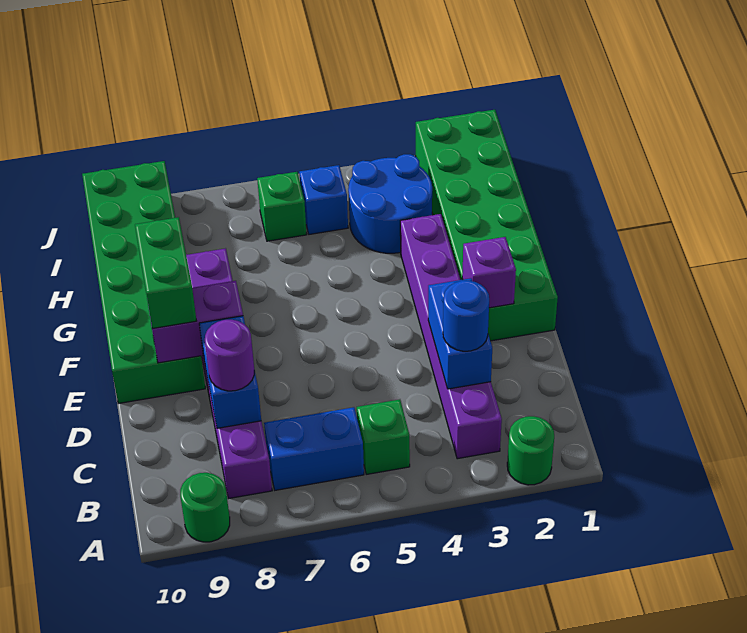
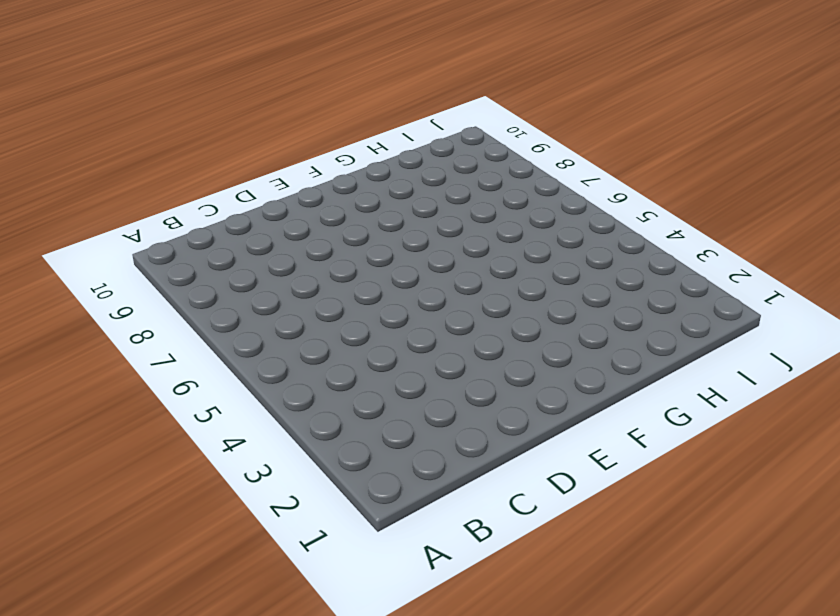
none -> green round brick A2 level 1
none -> green round brick A9 level 1
none -> purple brick B3:G3 level 1

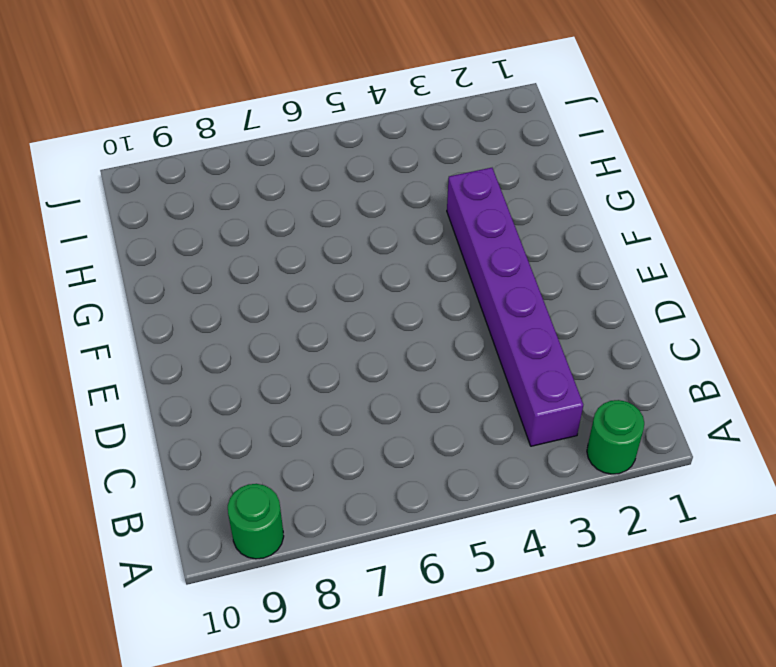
none -> green brick B5 level 1
none -> blue brick B6:B7 level 1
none -> purple brick B8:G8 level 1

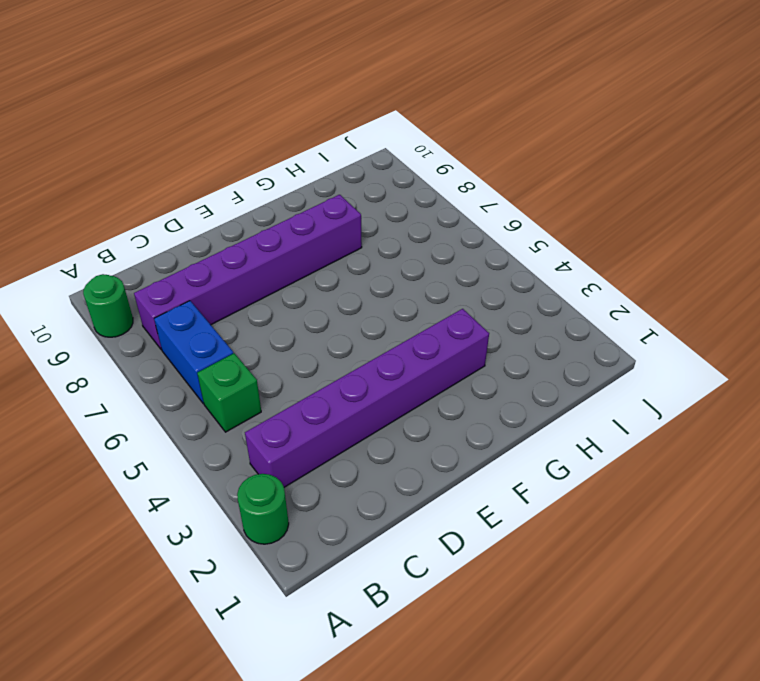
none -> green brick E1:J2 level 1
none -> green brick E9:J10 level 1
none -> blue round brick H3:I4 level 1

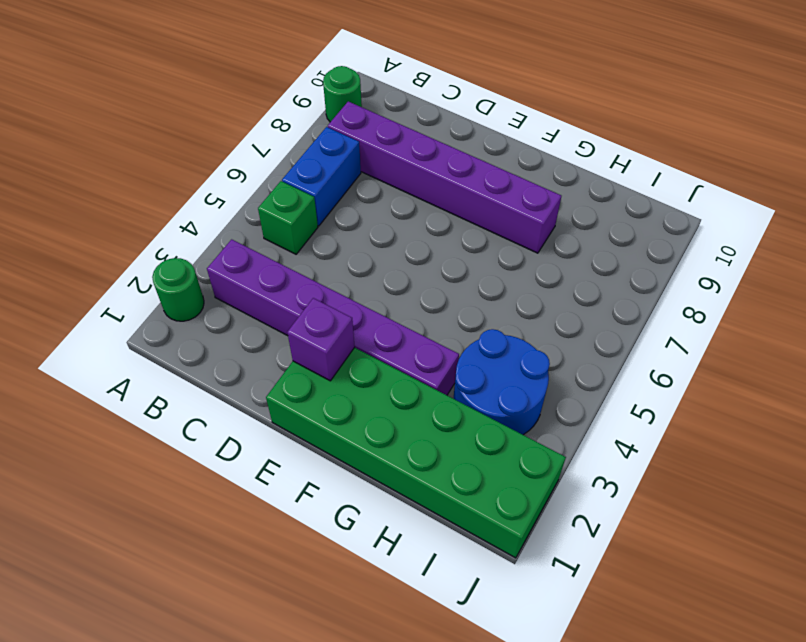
none -> green brick E9:J10 level 1
none -> blue brick I5 level 1
none -> green brick I6 level 1

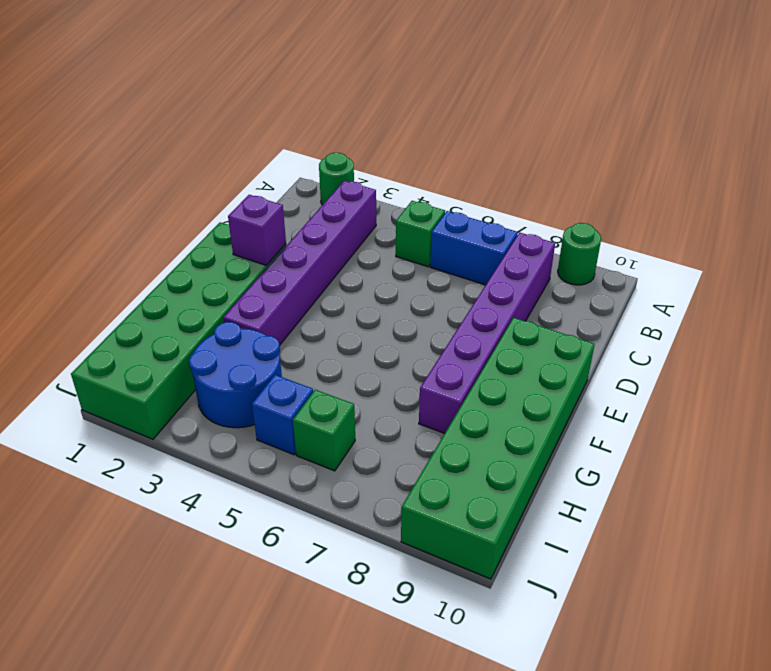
none -> blue brick C3:D3 level 2
none -> blue brick C8:D8 level 2
none -> purple brick E8:E9 level 2

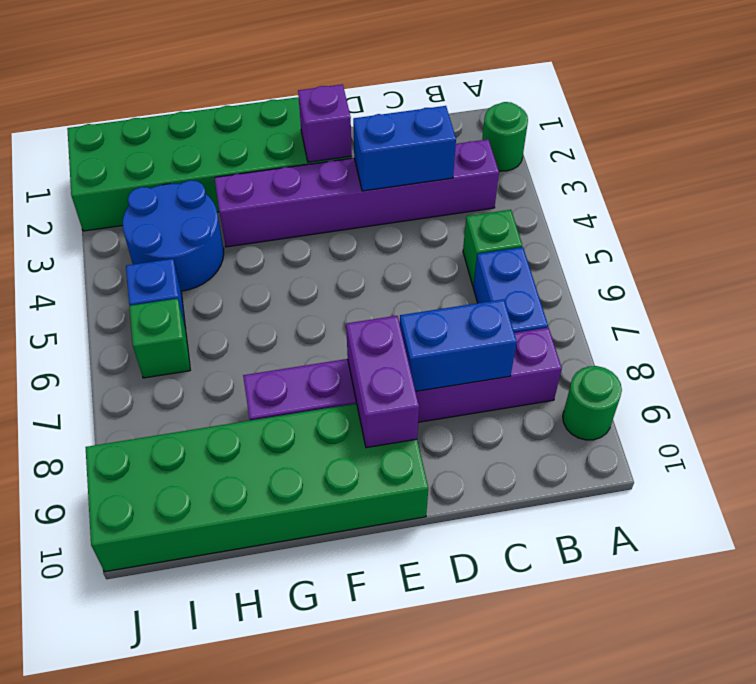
none -> blue round brick C3 level 3
none -> purple round brick C8 level 3
none -> green brick E9:F9 level 3

